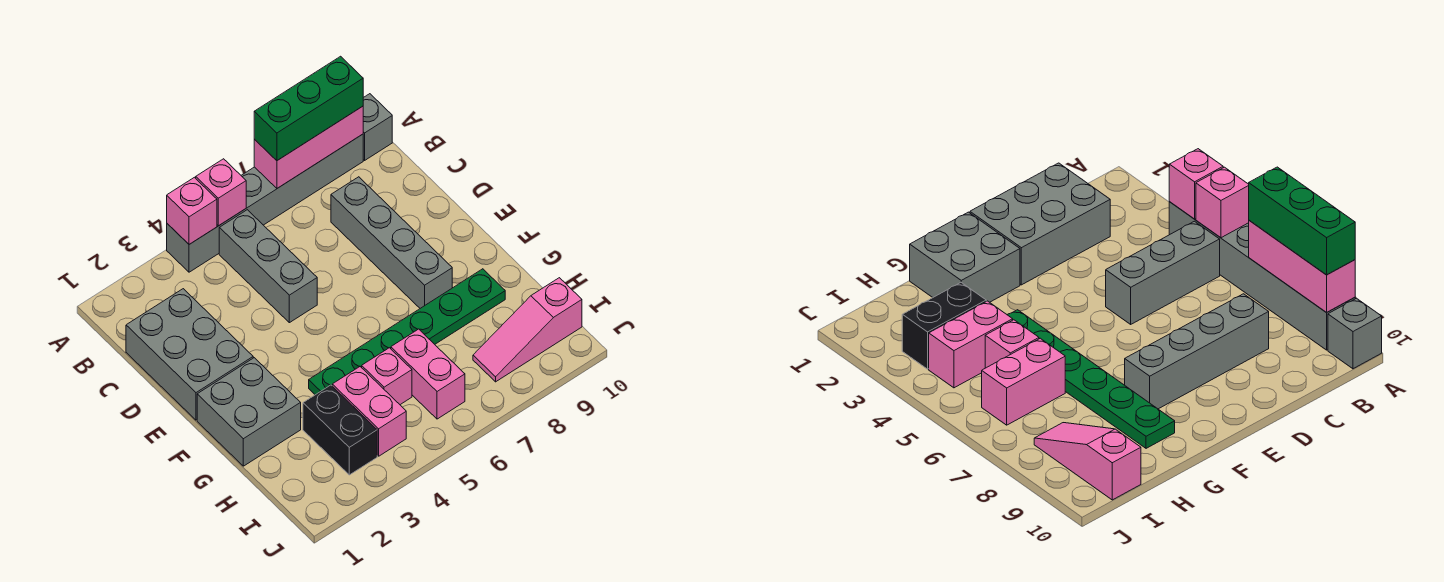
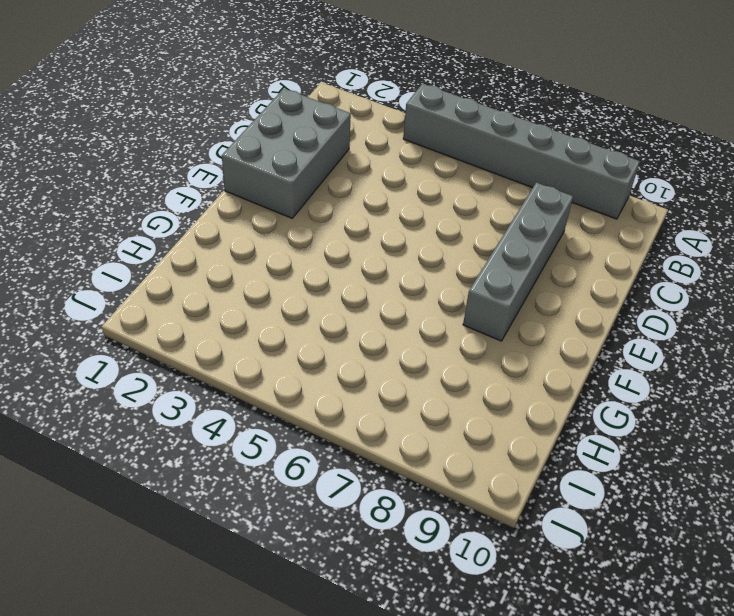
none -> grey brick A10 level 1
none -> grey brick B5:D5 level 1
none -> grey brick F1:G2 level 1

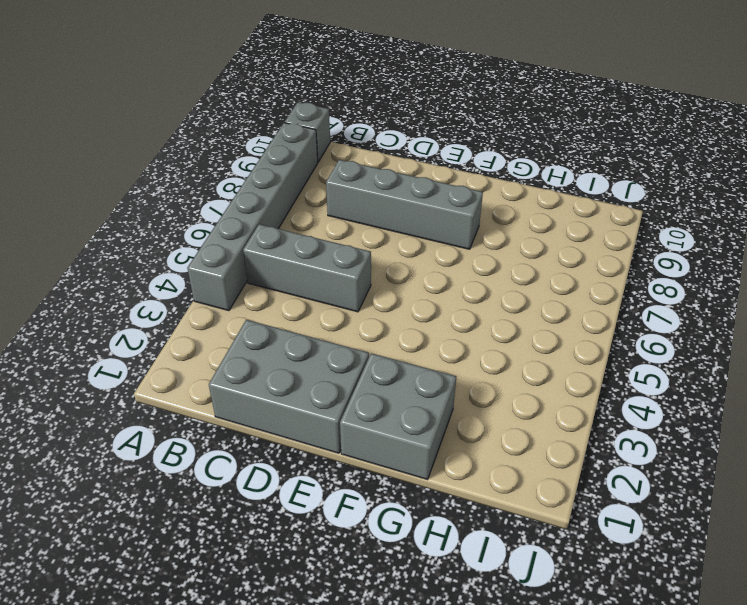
none -> green plate G4:G9 level 1
none -> black brick H3:I3 level 1
none -> pink brick H4:I4 level 1

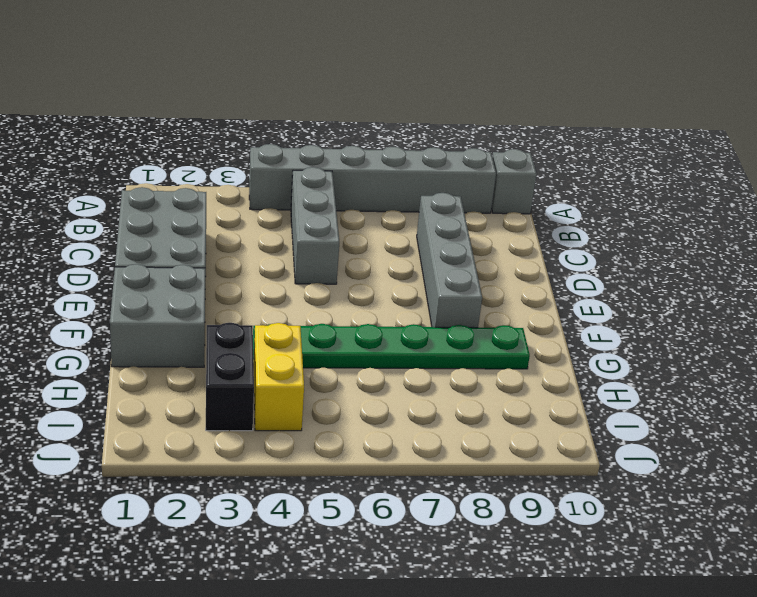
yellow brick H4:I4 level 1 -> pink brick H4:I4 level 1
none -> pink brick H5 level 1
none -> pink brick H6:I6 level 1
none -> pink slope I8:I10 level 1 top 10

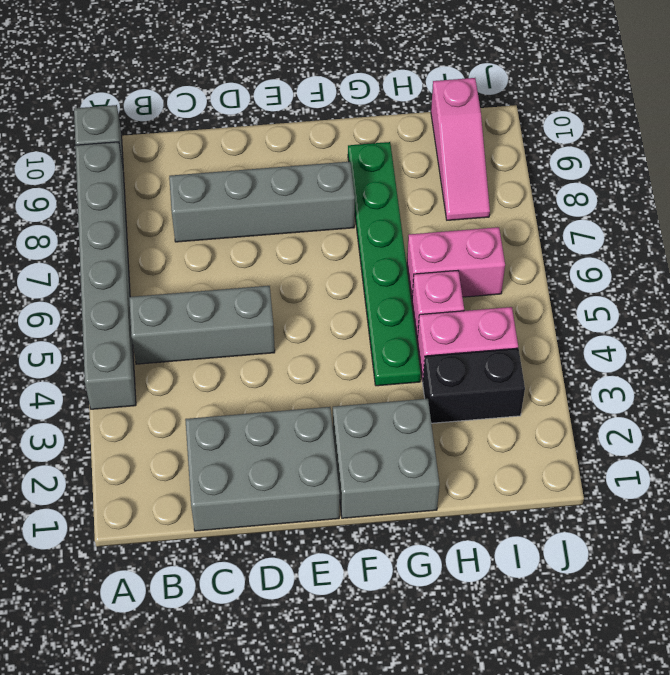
none -> pink brick A4 level 2
none -> pink brick A5 level 2
none -> pink brick A7:A9 level 2

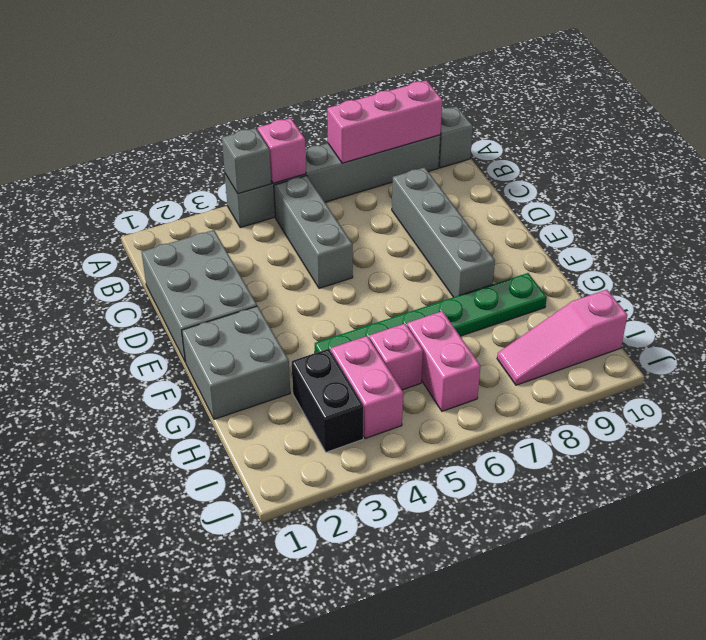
grey brick A4 level 2 -> pink brick A4 level 2
none -> green brick A7:A9 level 3

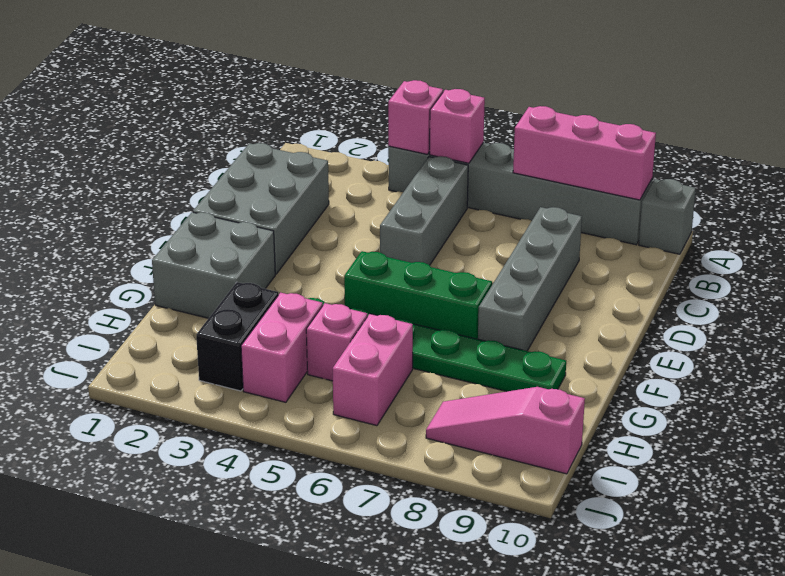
green brick F5:F7 level 1 -> green brick A7:A9 level 3

